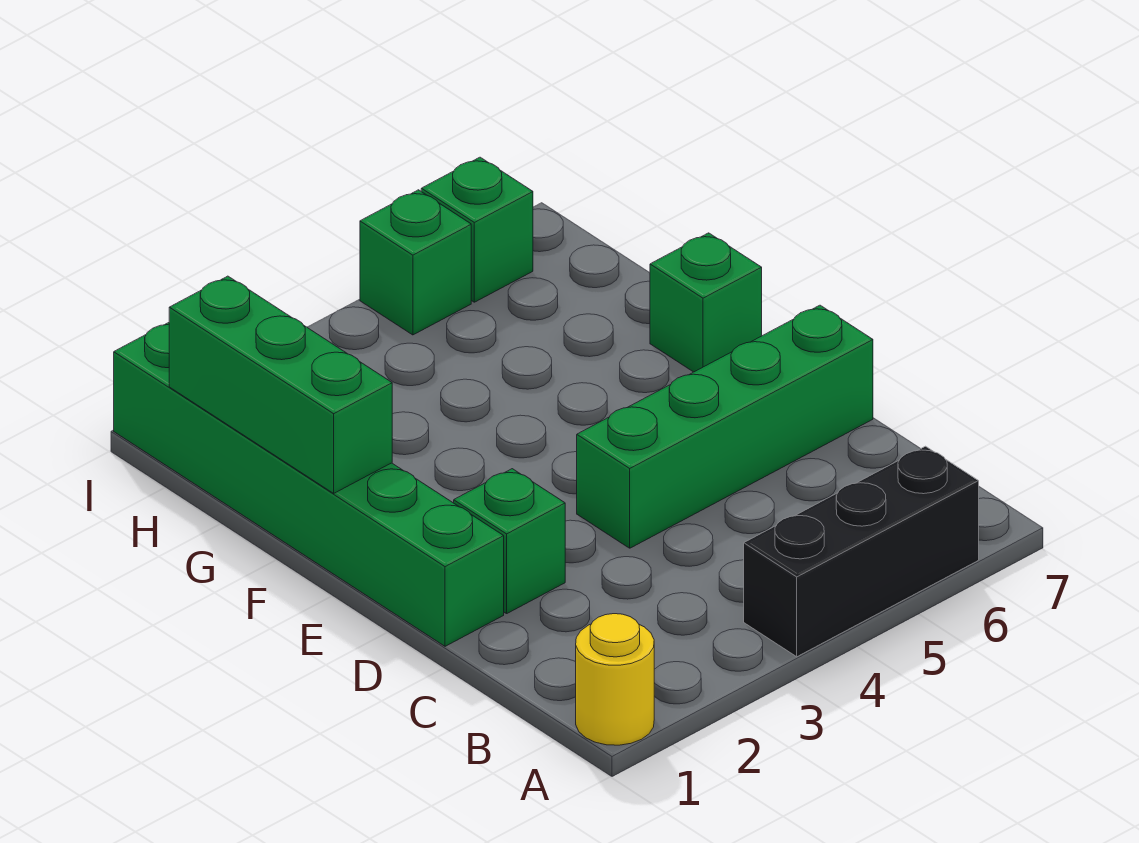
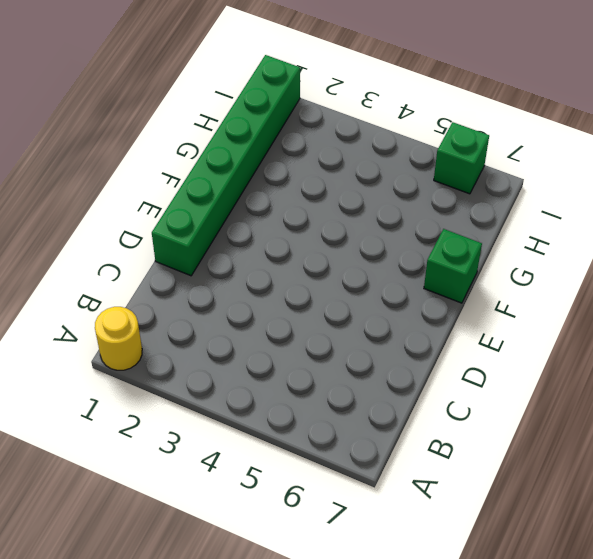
none -> black brick A4:A6 level 1
none -> green brick D2 level 1

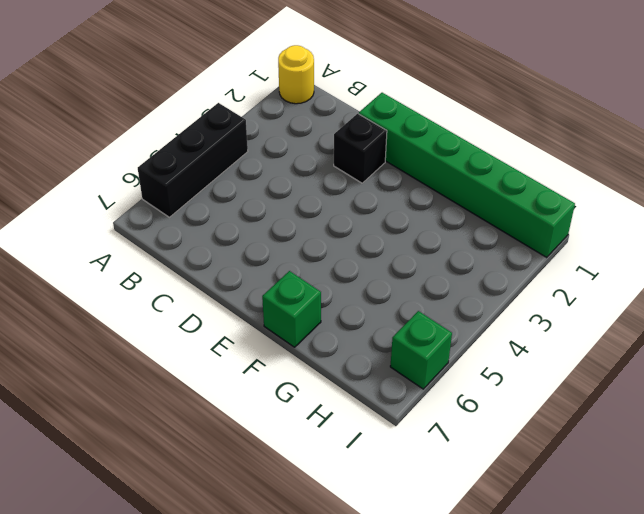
black brick D2 level 1 -> green brick D2 level 1
none -> green brick D4:D7 level 1
none -> green brick I5 level 1

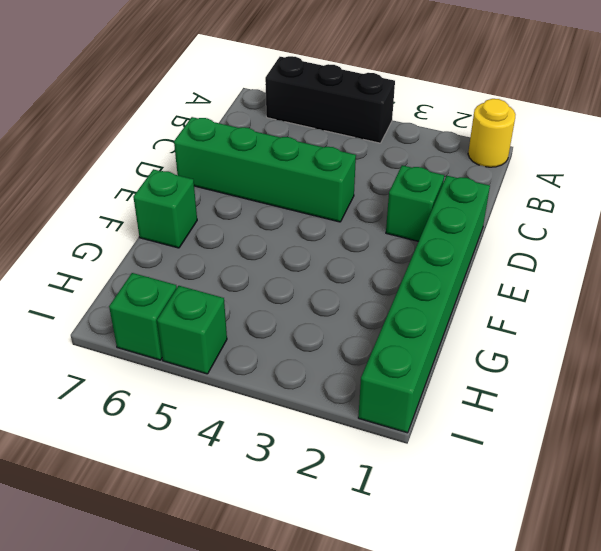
none -> green brick F1:H1 level 2

